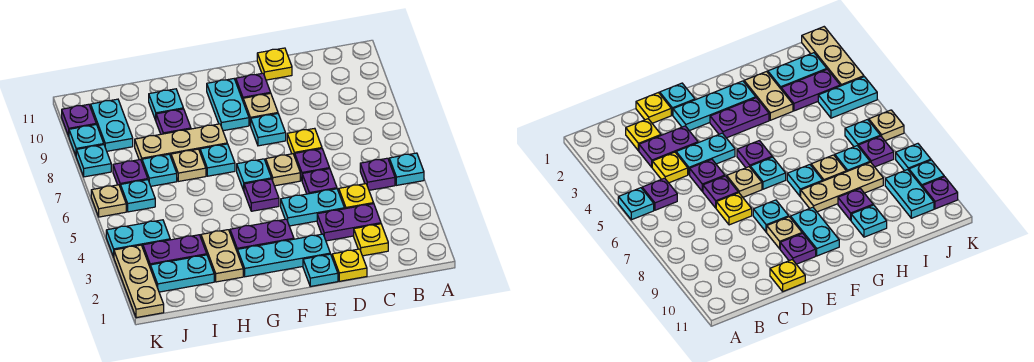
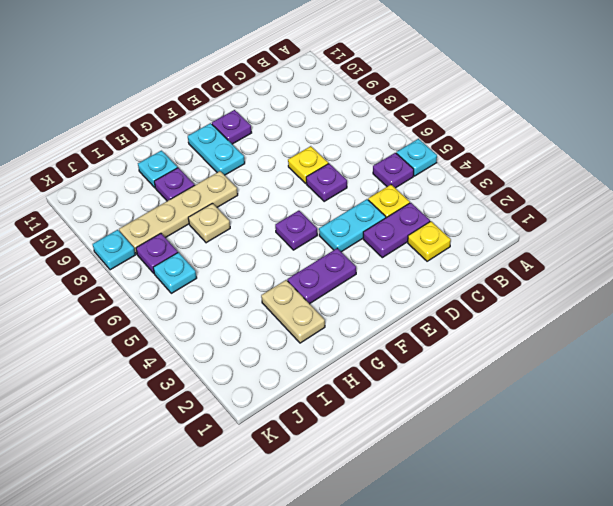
tan plate G8:J8 level 1 -> tan plate G8:I8 level 1
none -> yellow plate D1 level 1
none -> purple plate D5 level 1
none -> yellow plate D11 level 1
none -> cyan plate E1 level 1

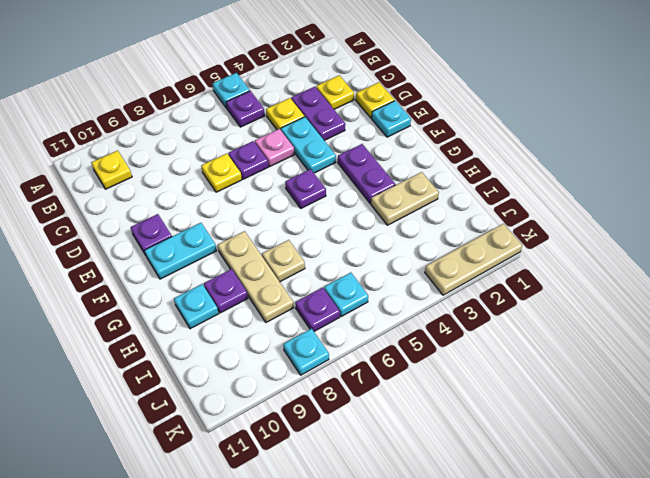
yellow plate B10 level 1 -> yellow plate D11 level 1
pink plate D5 level 1 -> purple plate D5 level 1
none -> cyan plate E2:G2 level 1
none -> tan plate E6 level 1
none -> cyan plate E8 level 1
none -> tan plate E9 level 1

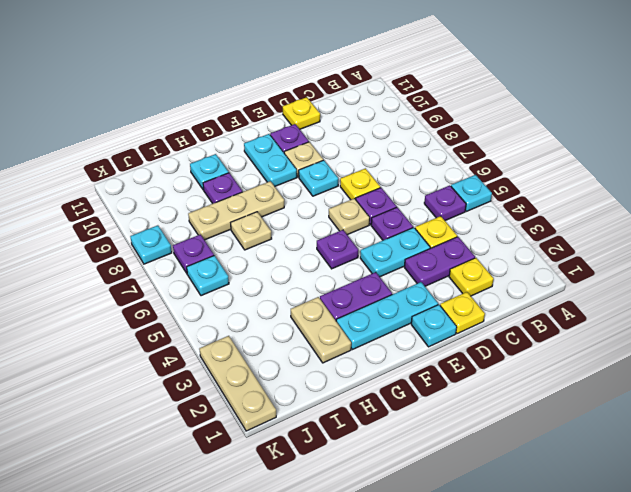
none -> cyan plate F6 level 1
none -> cyan plate G7 level 1
none -> cyan plate I2:J2 level 1
none -> purple plate I3:J3 level 1

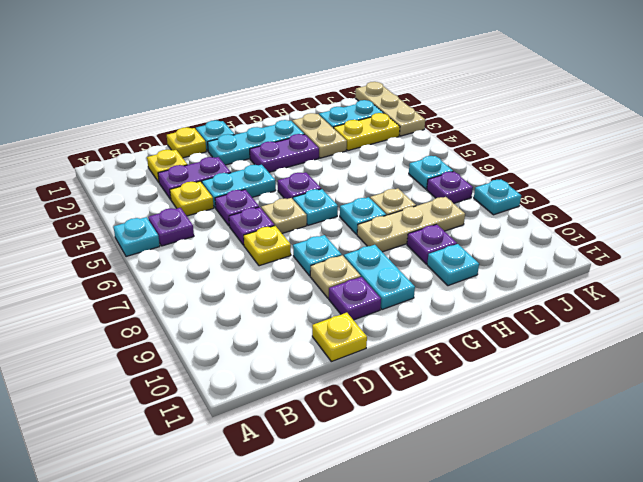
yellow plate I3:J3 level 1 -> purple plate I3:J3 level 1
none -> cyan plate I7 level 1
none -> cyan plate J4:K4 level 1
none -> cyan plate J9:J10 level 1
none -> tan plate K6 level 1

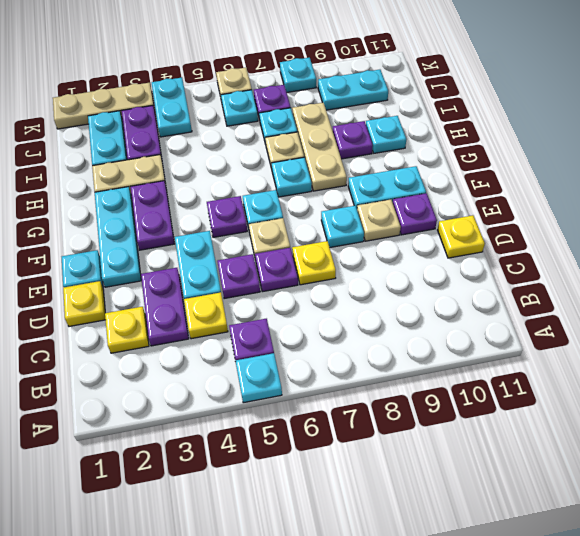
none -> cyan plate K9 level 1
none -> purple plate K10 level 1

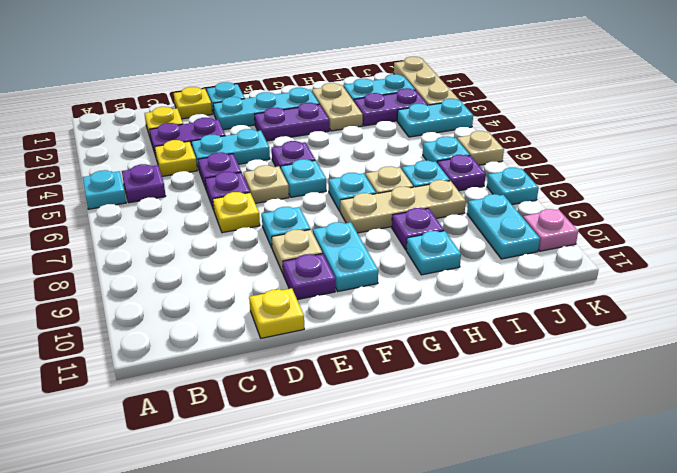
pink plate K10 level 1 -> purple plate K10 level 1
none -> cyan plate K9 level 1

